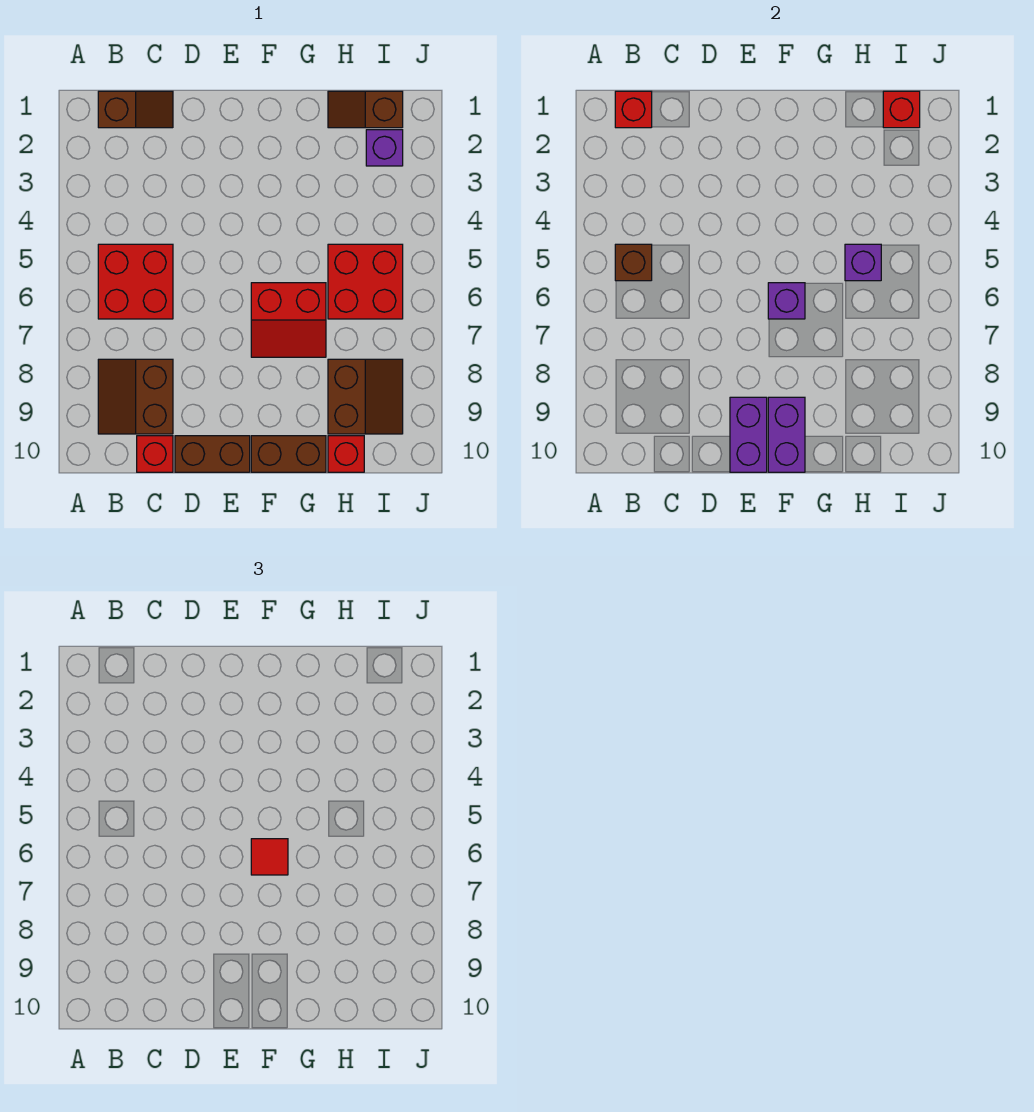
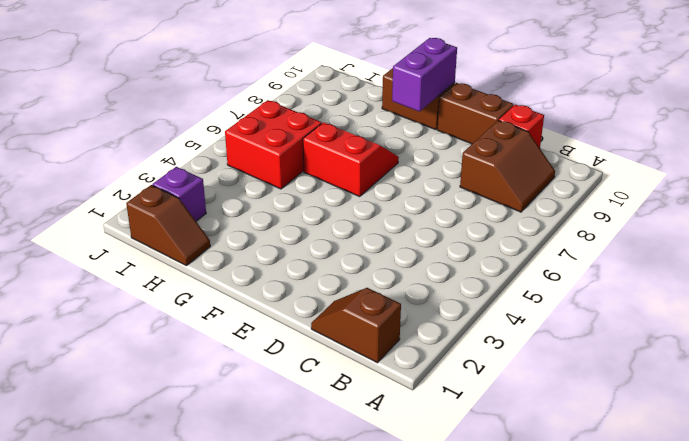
none -> red brick B5:C6 level 1
none -> brown slope H8:I9 level 1 top H
none -> red brick H10 level 1

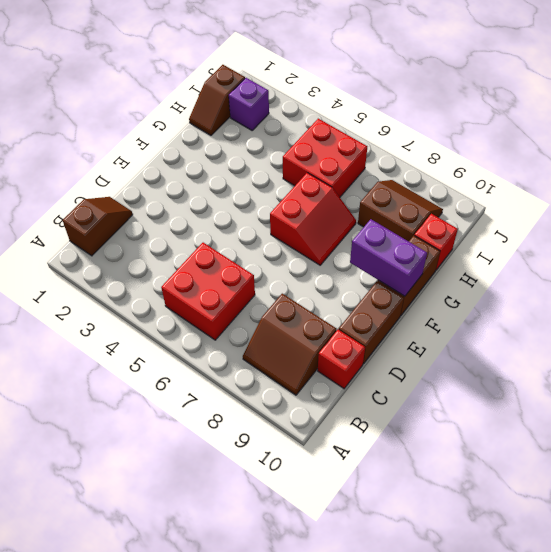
none -> red brick B1 level 2
none -> brown brick B5 level 2
none -> purple brick E9:E10 level 2

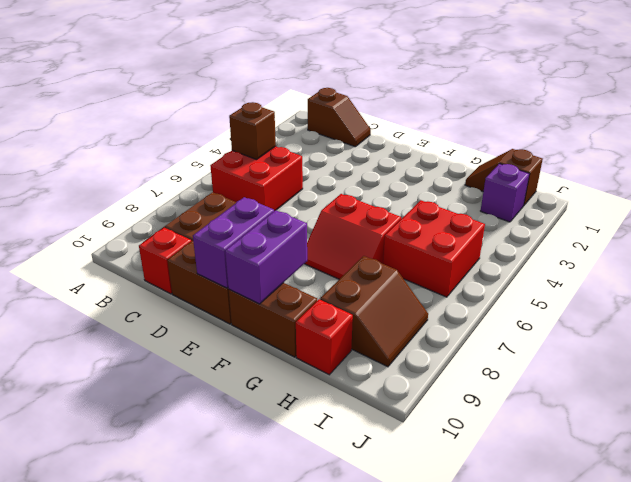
none -> red brick B1 level 2
none -> purple brick F6 level 2
none -> purple brick H5 level 2

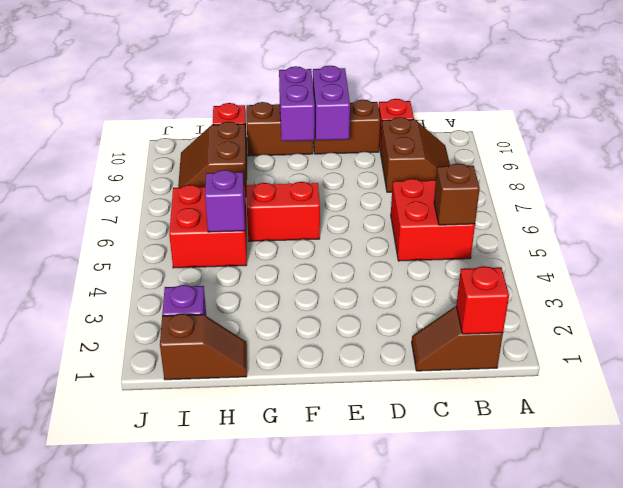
none -> purple brick F6 level 2
none -> red brick I1 level 2
none -> red tile F6 level 3

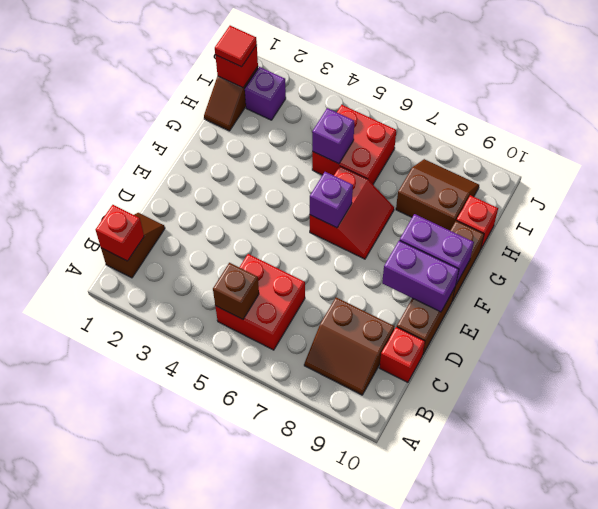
red tile I1 level 3 -> red tile F6 level 3

